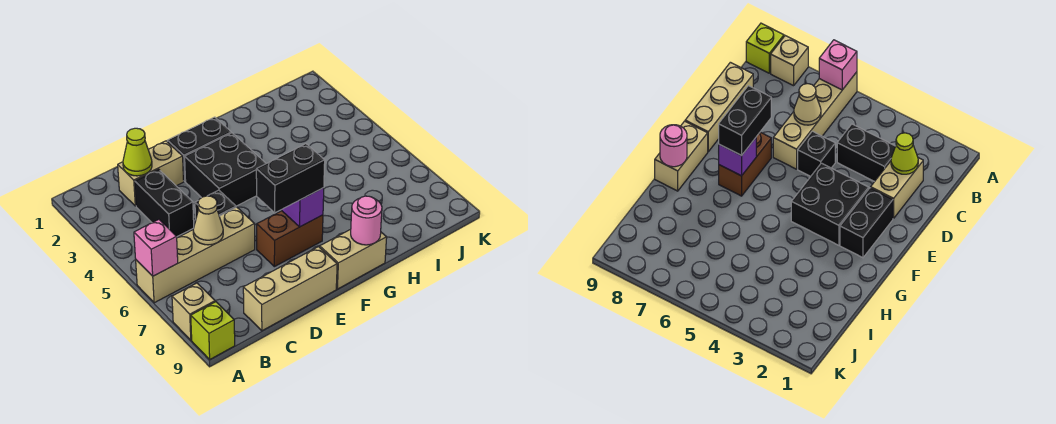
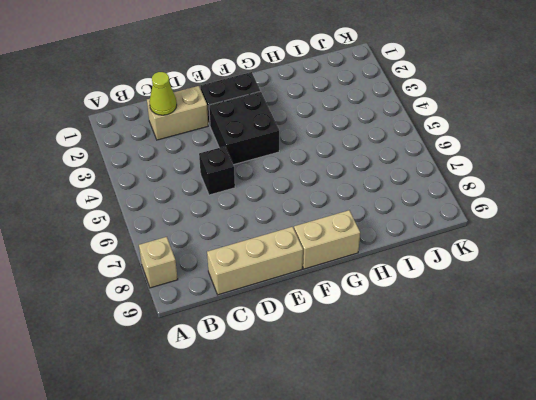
none -> tan brick A6:D6 level 1
none -> lime brick A9 level 1
none -> black brick C3:C4 level 1

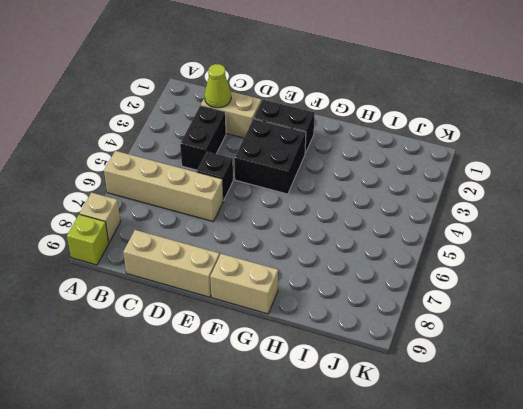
none -> brown brick E7:F7 level 1
none -> pink brick A6 level 2
none -> tan cone C6 level 2

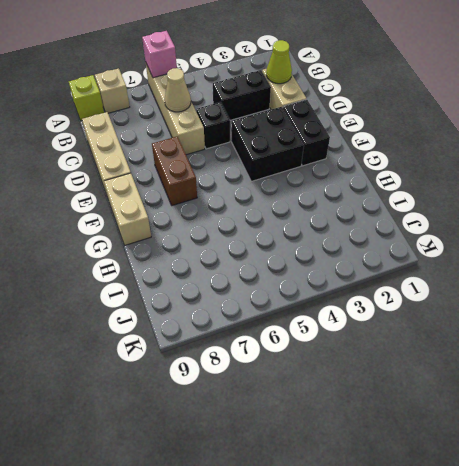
none -> purple brick F7 level 2
none -> pink round brick G9 level 2
none -> black brick E7:F7 level 3

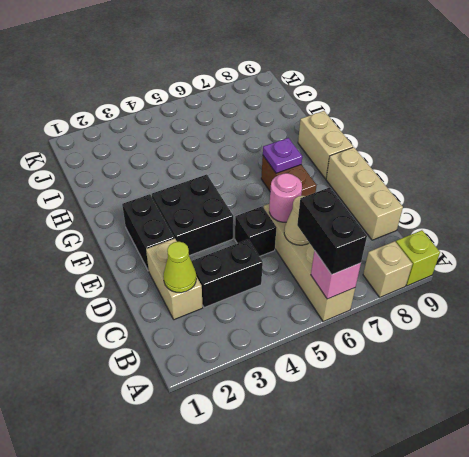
black brick A6:B6 level 3 -> black brick E7:F7 level 3
pink round brick D6 level 2 -> pink round brick G9 level 2
purple plate F7 level 2 -> purple brick F7 level 2

